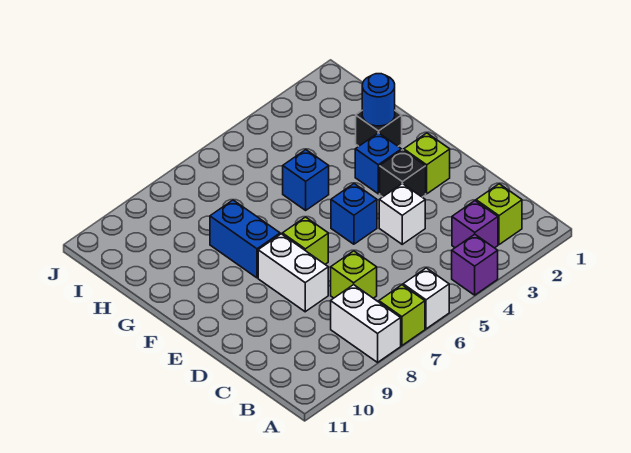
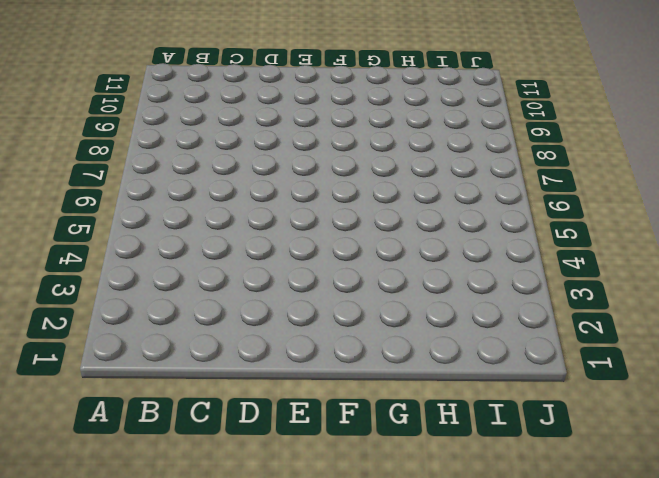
none -> purple brick A4 level 1
none -> white brick A6 level 1
none -> lime brick A7 level 1

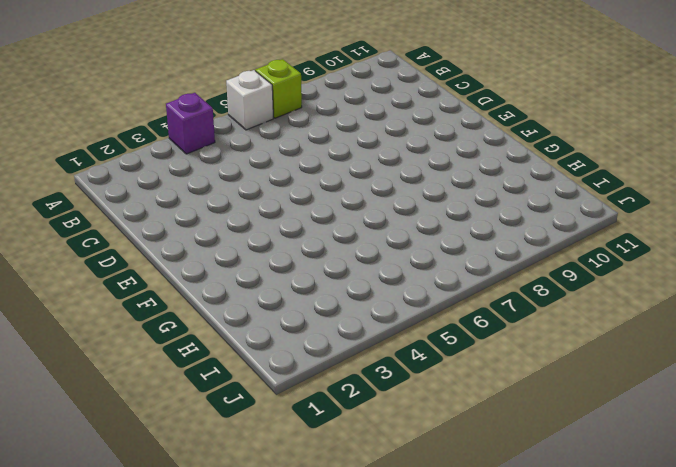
none -> white brick A8:B8 level 1
none -> lime brick B2 level 1
none -> purple brick B3 level 1

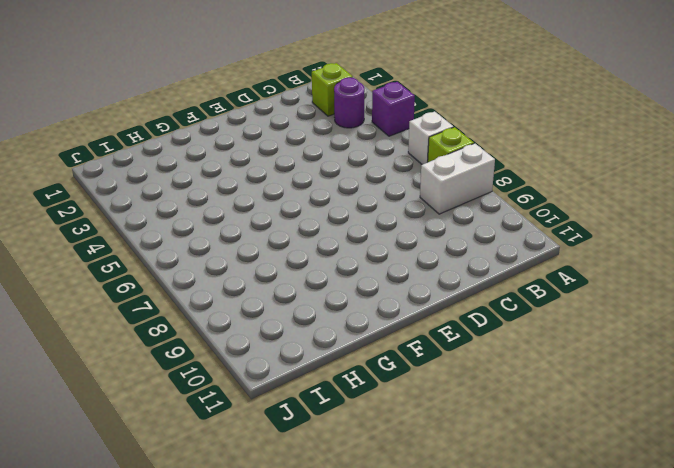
purple round brick B3 level 1 -> purple brick B3 level 1
none -> lime brick C7 level 1
none -> white brick D4 level 1
none -> white brick D8:E8 level 1

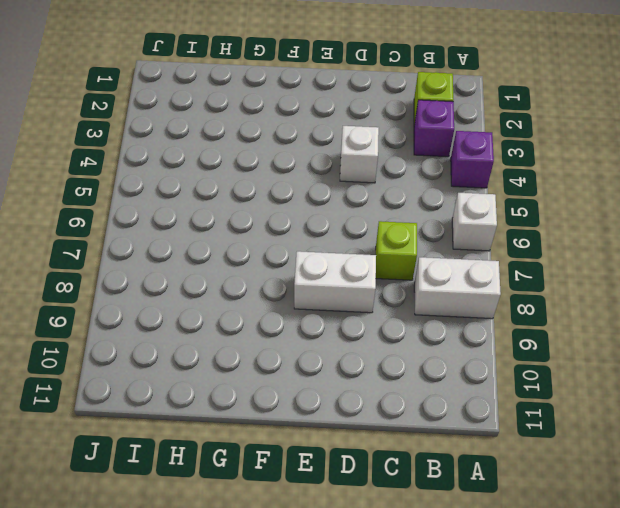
none -> lime brick A7 level 1
none -> lime brick E2 level 1
none -> black brick E3 level 1

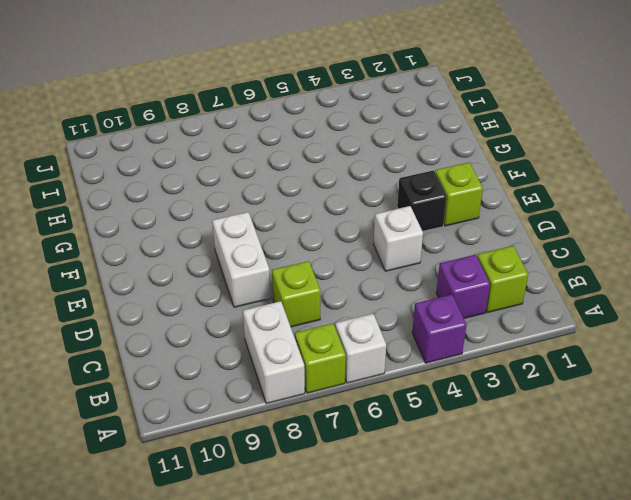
none -> blue brick E5 level 1
none -> lime brick E7 level 1
none -> blue brick F3 level 1

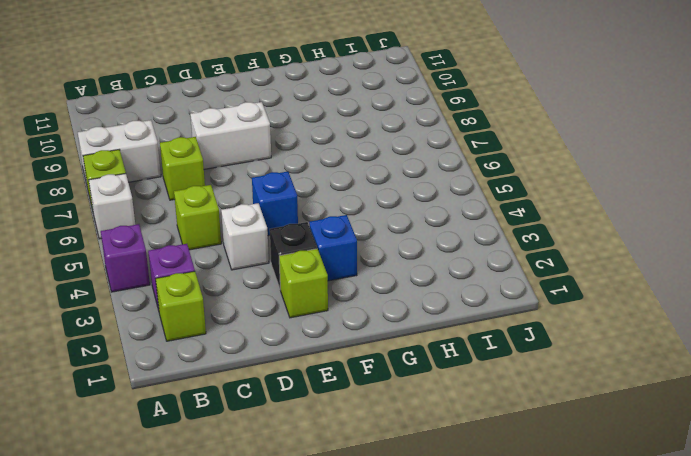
lime brick C5 level 1 -> lime brick E7 level 1
none -> blue brick F8:G8 level 1
none -> black brick G2 level 1
none -> blue brick G5 level 1

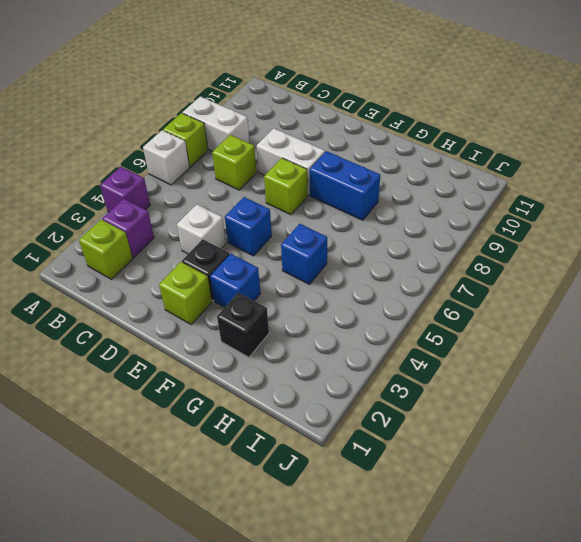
none -> blue round brick G2 level 2

